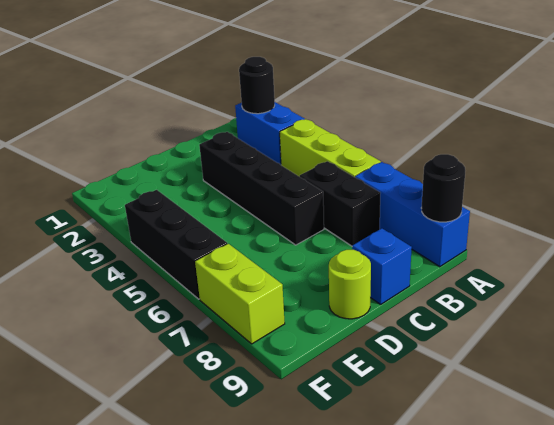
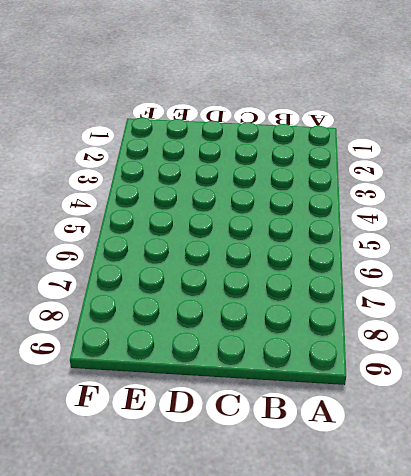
none -> blue brick A2:A3 level 1
none -> lime brick A4:A6 level 1

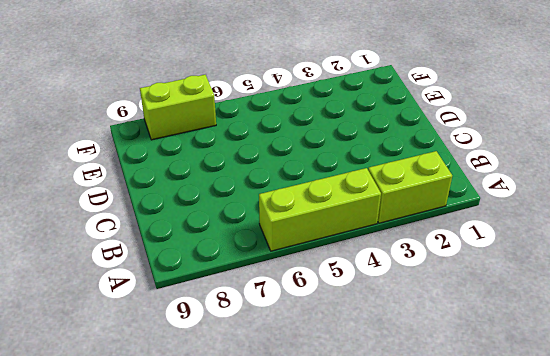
lime brick A2:A3 level 1 -> blue brick A2:A3 level 1
none -> blue brick A7:A9 level 1
none -> black brick B6:B7 level 1

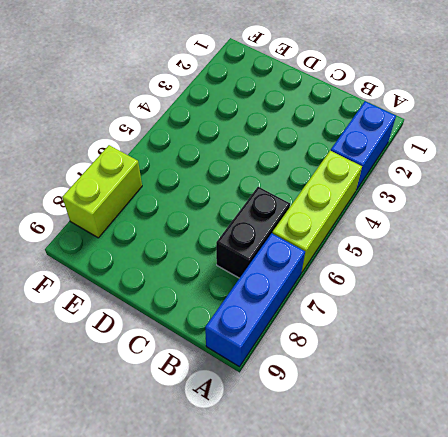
none -> black brick C3:C6 level 1
none -> blue brick C9 level 1

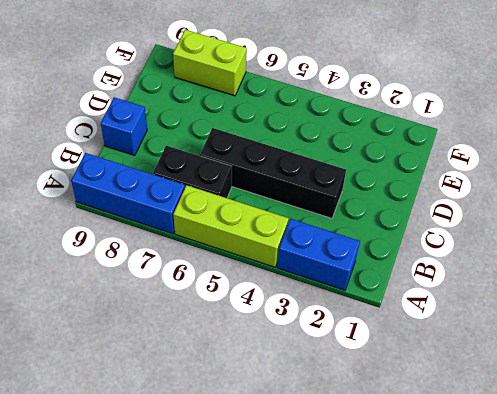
none -> lime round brick D9 level 1
none -> black brick F4:F6 level 1

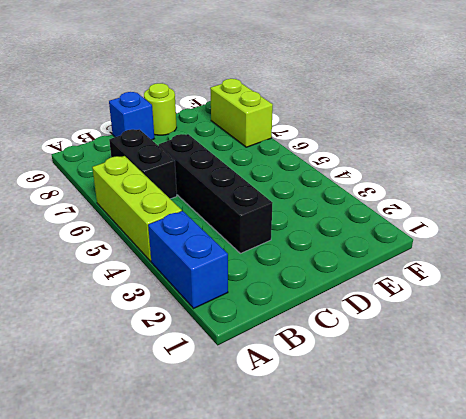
none -> blue brick A7:A9 level 1
none -> black brick F4:F6 level 1

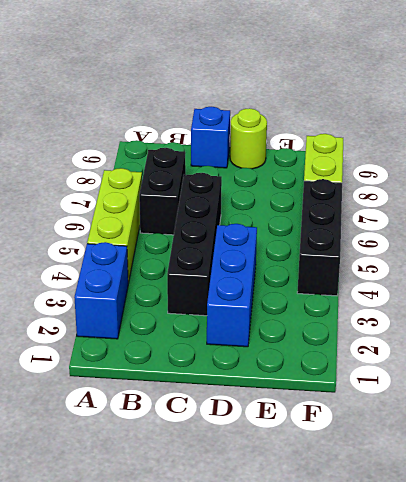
blue brick D2:D4 level 1 -> blue brick A7:A9 level 1
none -> black round brick A2 level 2
none -> black round brick A9 level 2

